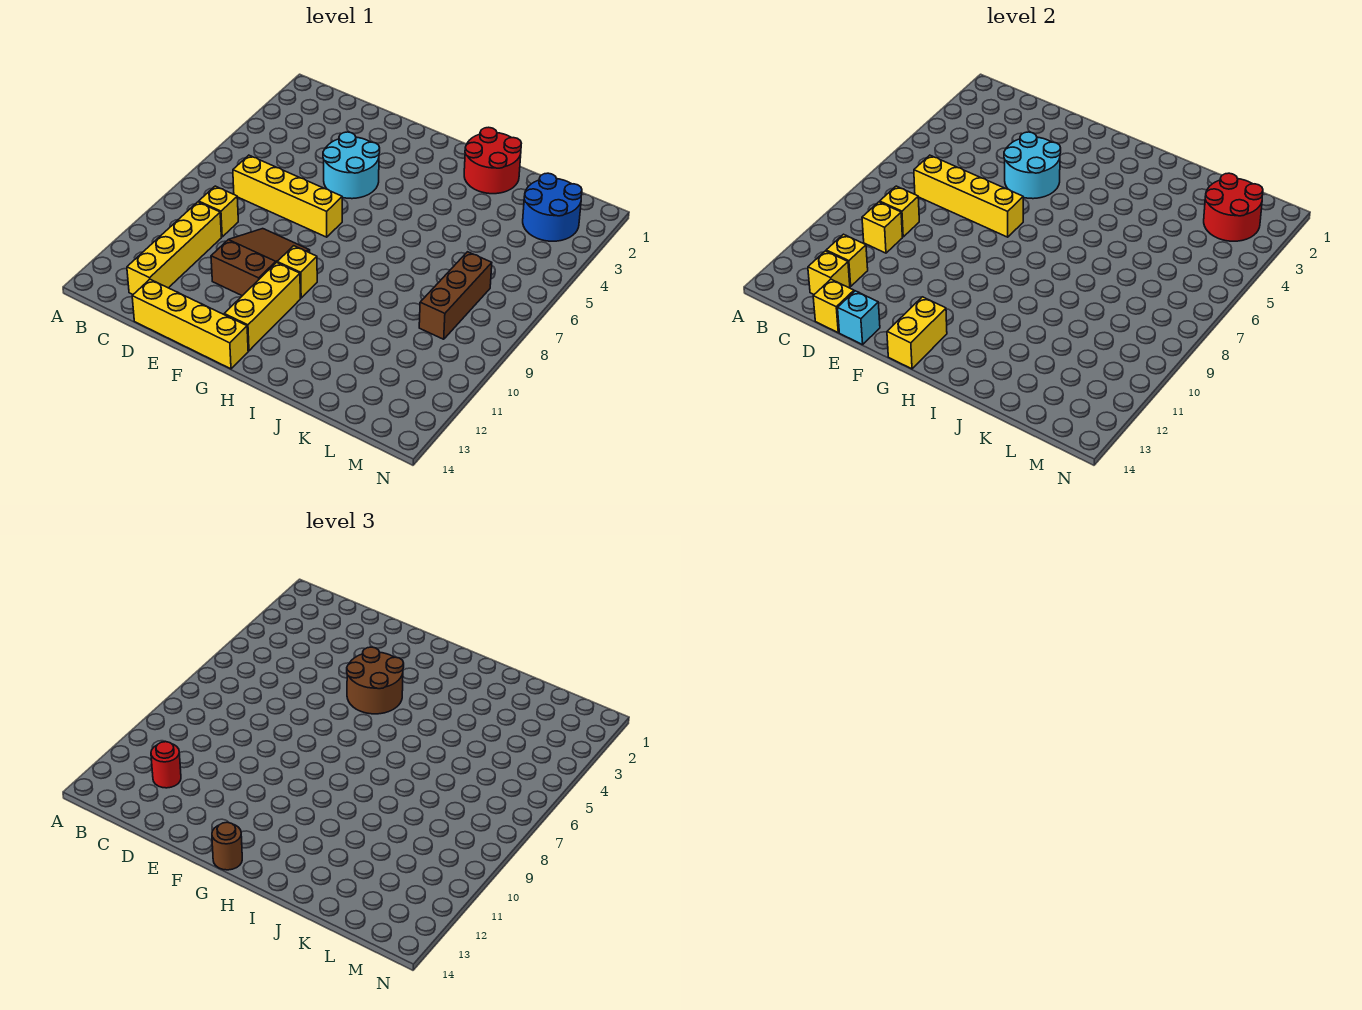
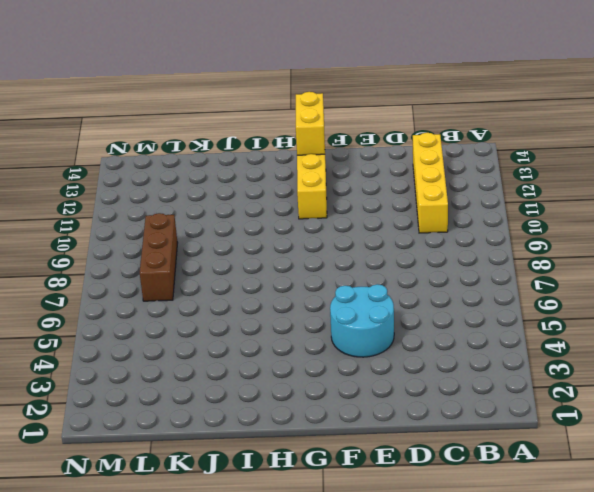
none -> yellow brick C7:F7 level 1
none -> yellow brick C9 level 1
none -> yellow brick D14:G14 level 1

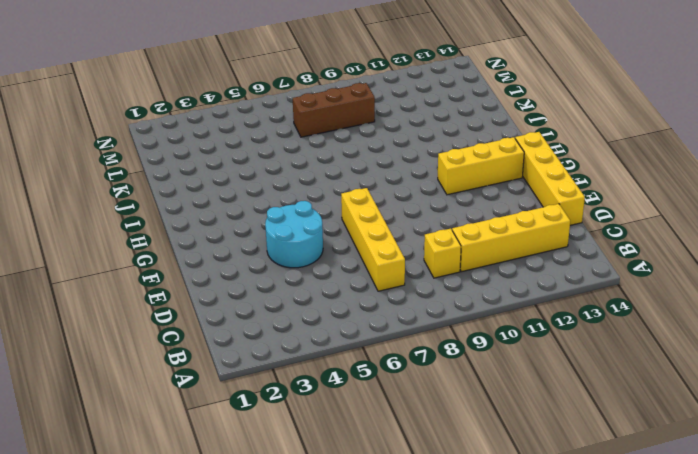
none -> brown slope E9:F11 level 1 top 11
none -> yellow brick G10 level 1
none -> red round brick I1:J2 level 1

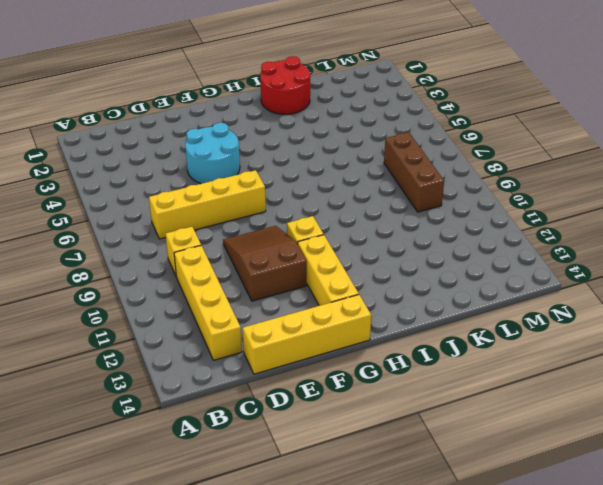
none -> blue round brick L2:M3 level 1
none -> yellow brick C7:F7 level 2
none -> yellow brick C9 level 2

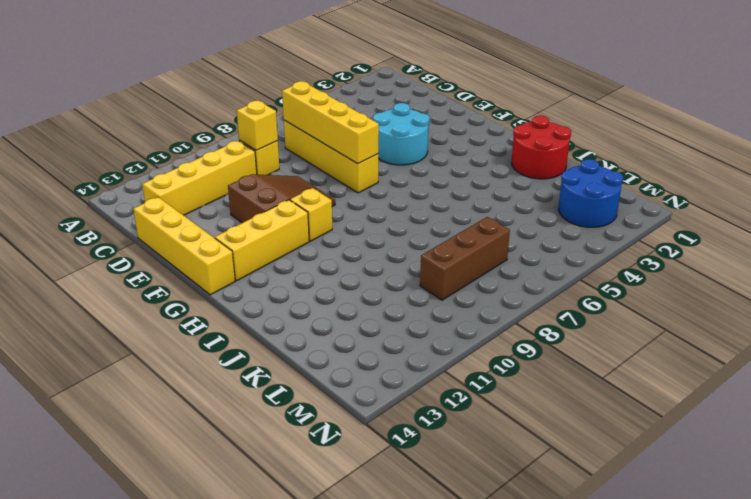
none -> yellow brick C10 level 2
none -> yellow brick C12 level 2
none -> yellow brick C13 level 2

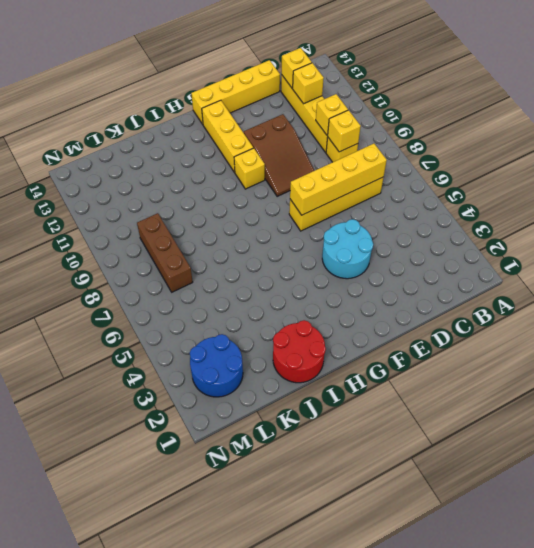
none -> yellow brick D14 level 2
none -> cyan round brick E4:F5 level 2
none -> cyan brick E14 level 2

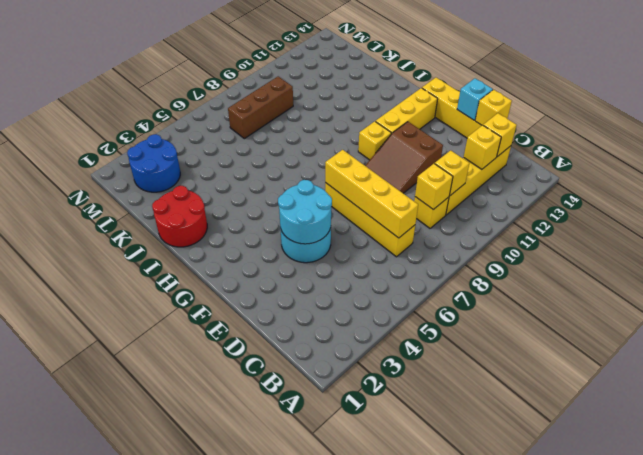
none -> yellow brick G13:G14 level 2
none -> red round brick L2:M3 level 2
none -> red round brick C12 level 3

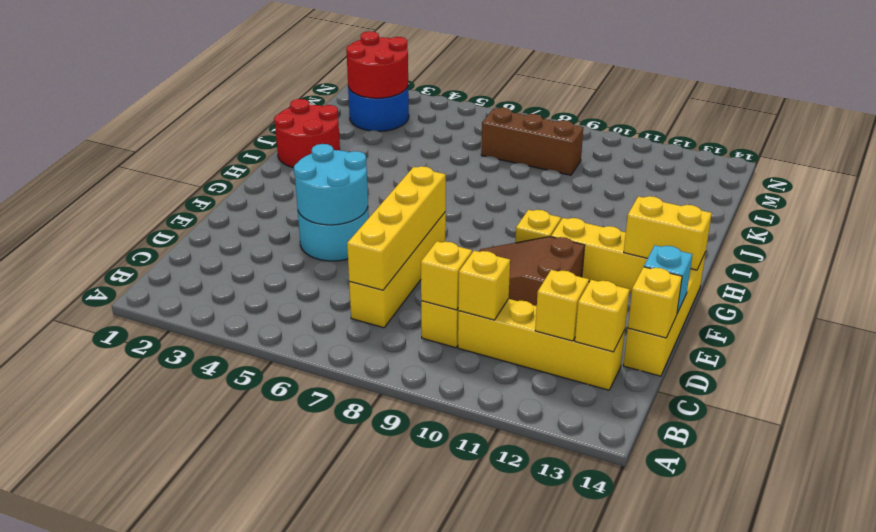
none -> red round brick C12 level 3
none -> brown round brick F4:G5 level 3
none -> brown round brick G14 level 3

